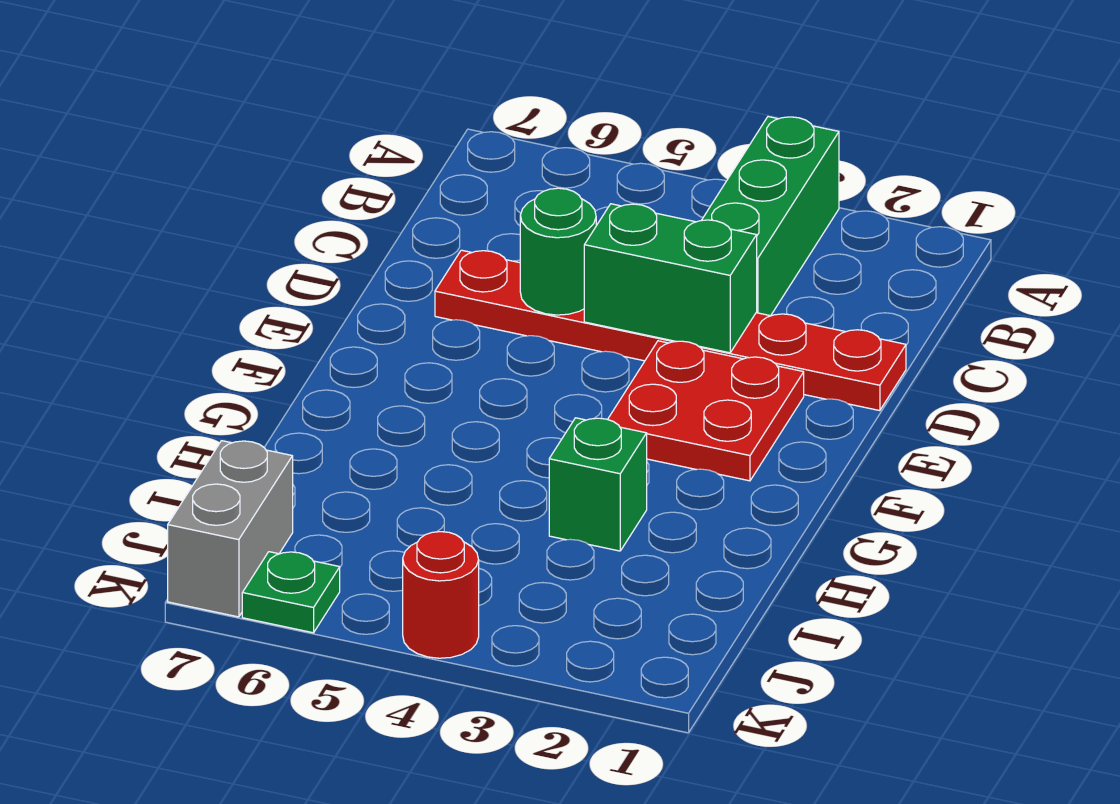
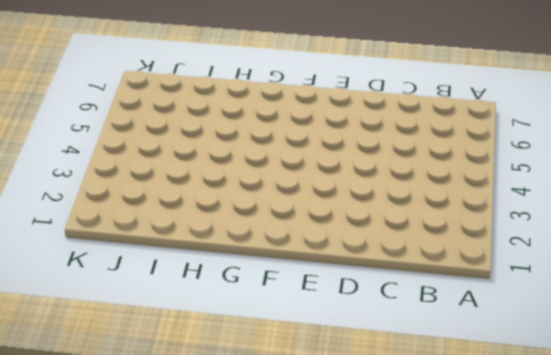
none -> green brick A3:C3 level 1
none -> red plate D1:D6 level 1

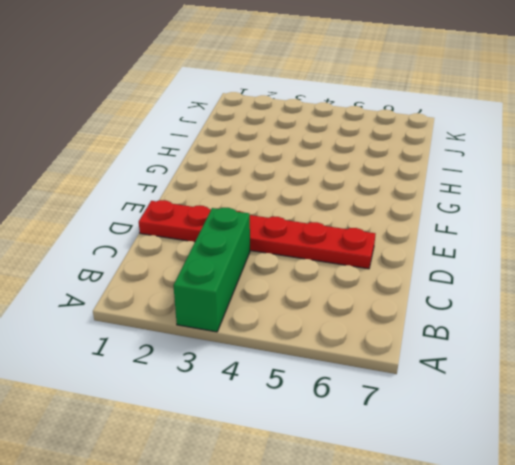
none -> red plate E2:F3 level 1
none -> green brick H3 level 1

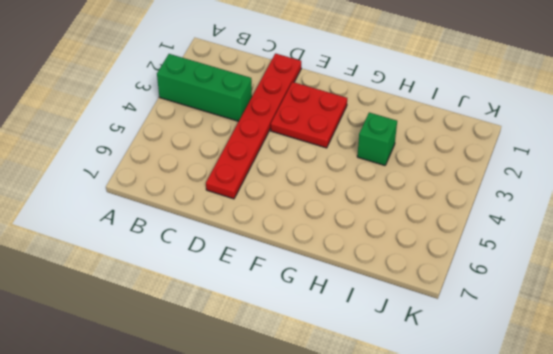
none -> grey brick J7:K7 level 1
none -> red round brick K4 level 1

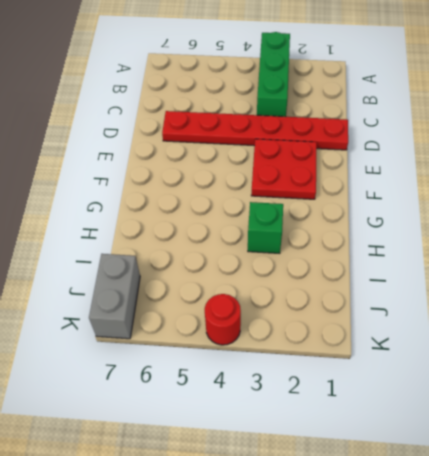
none -> green plate K6 level 1
none -> green brick D3:D4 level 2

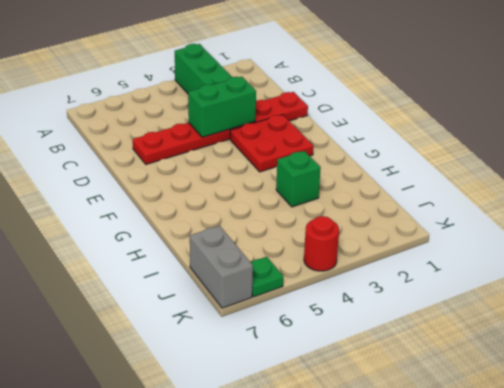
none -> green round brick D5 level 2

